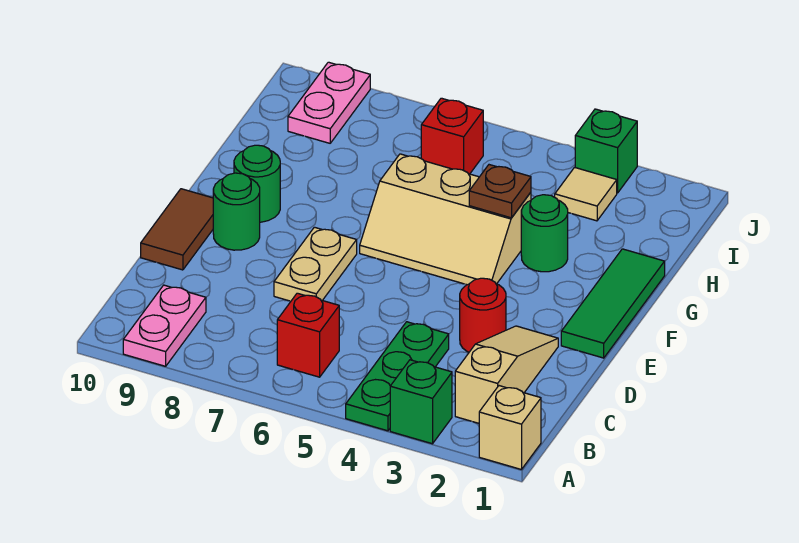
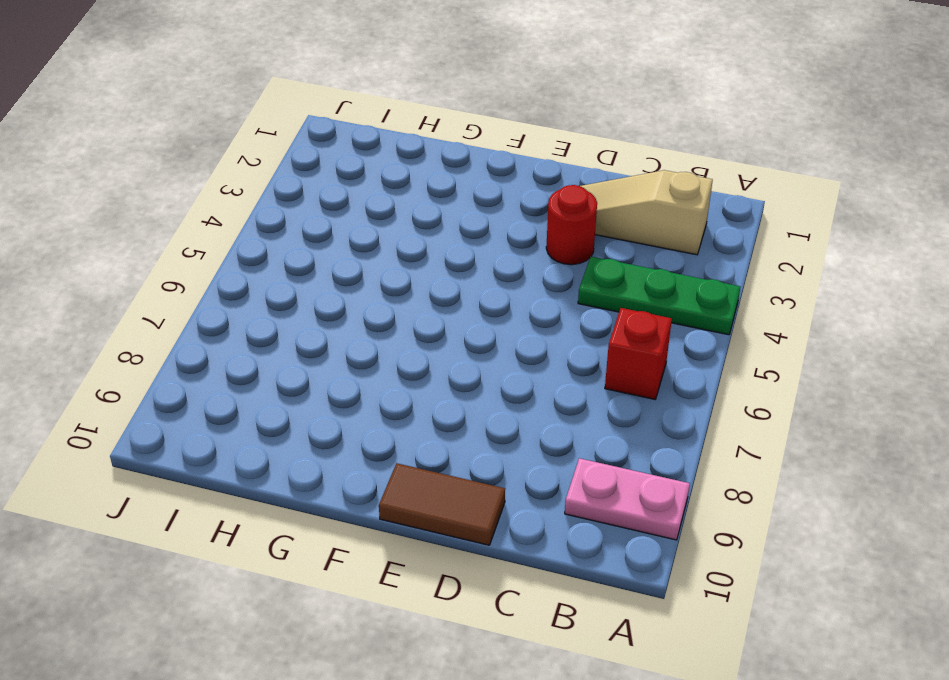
none -> tan brick A1 level 1
none -> green brick A3 level 1
none -> tan plate D7:E7 level 1

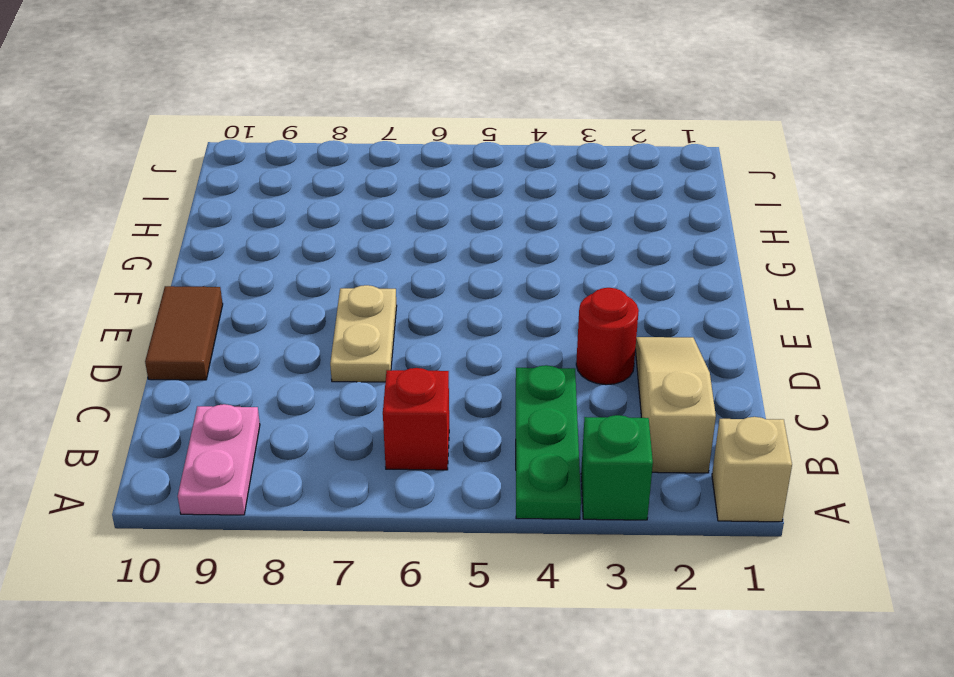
none -> green tile E1:G1 level 1
none -> green round brick E9 level 1
none -> tan slope F4:G6 level 1 top G

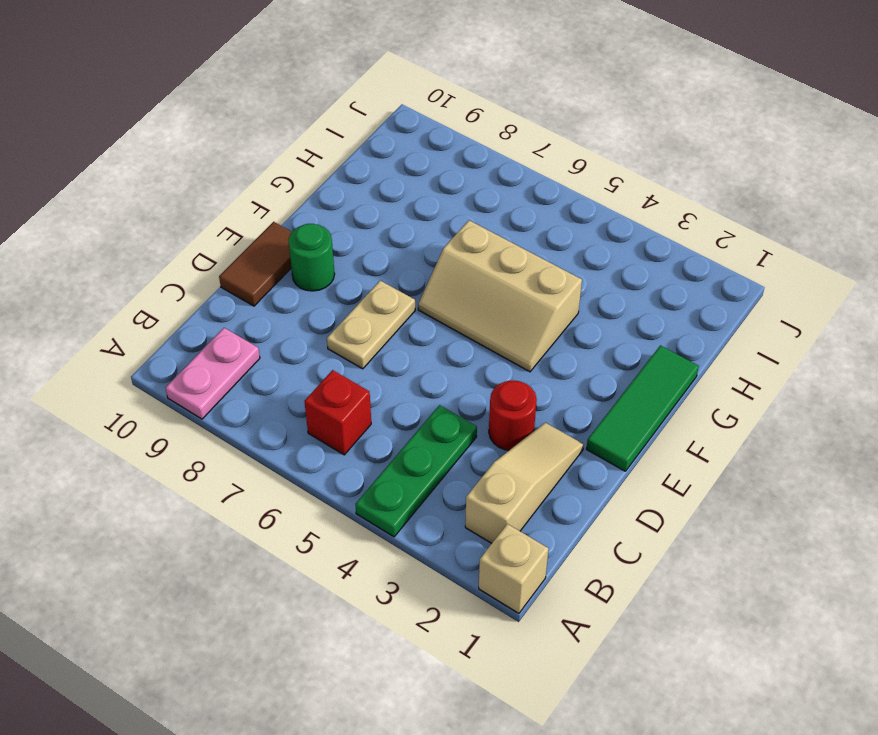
none -> green brick A3 level 1
none -> green round brick F9 level 1
none -> green round brick G3 level 1

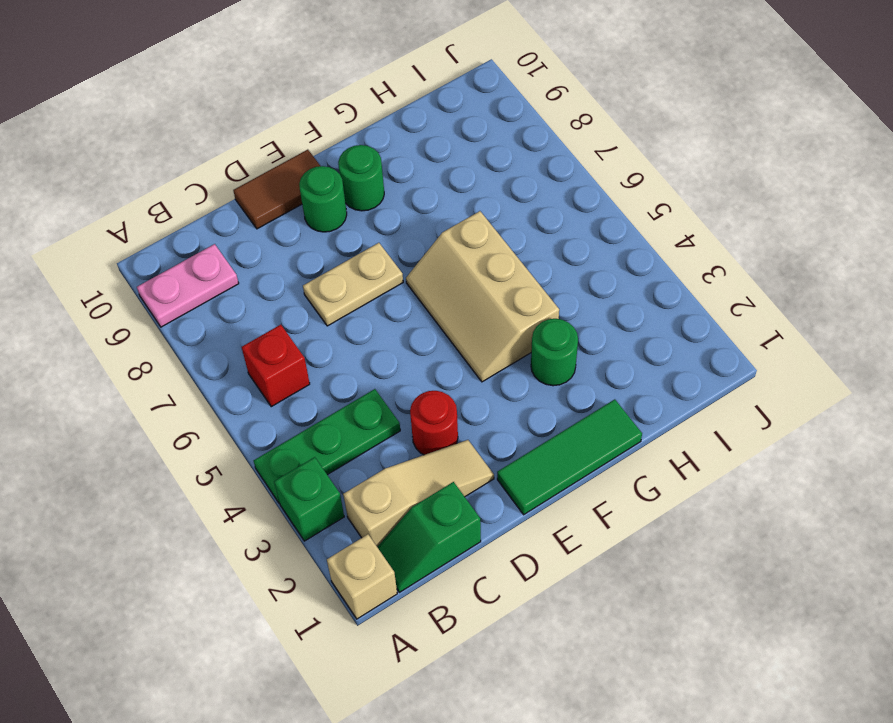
green slope B1:C1 level 1 top C -> none
none -> tan tile I3 level 1
none -> red brick I6 level 1
none -> pink plate I9:J9 level 1

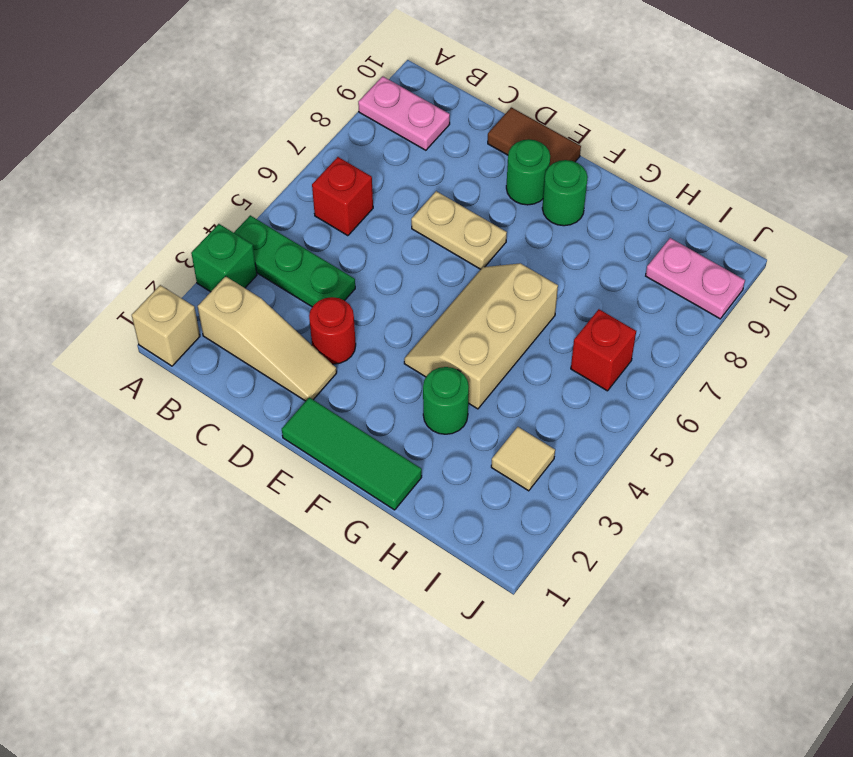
none -> green brick J3 level 1
none -> brown plate G4 level 2

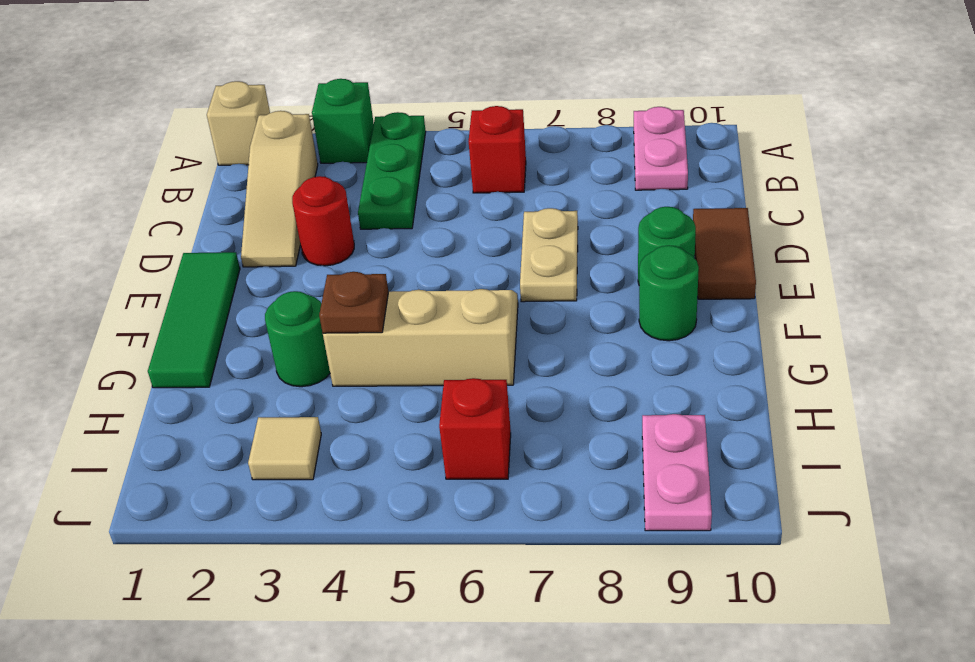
none -> green brick J3 level 1

